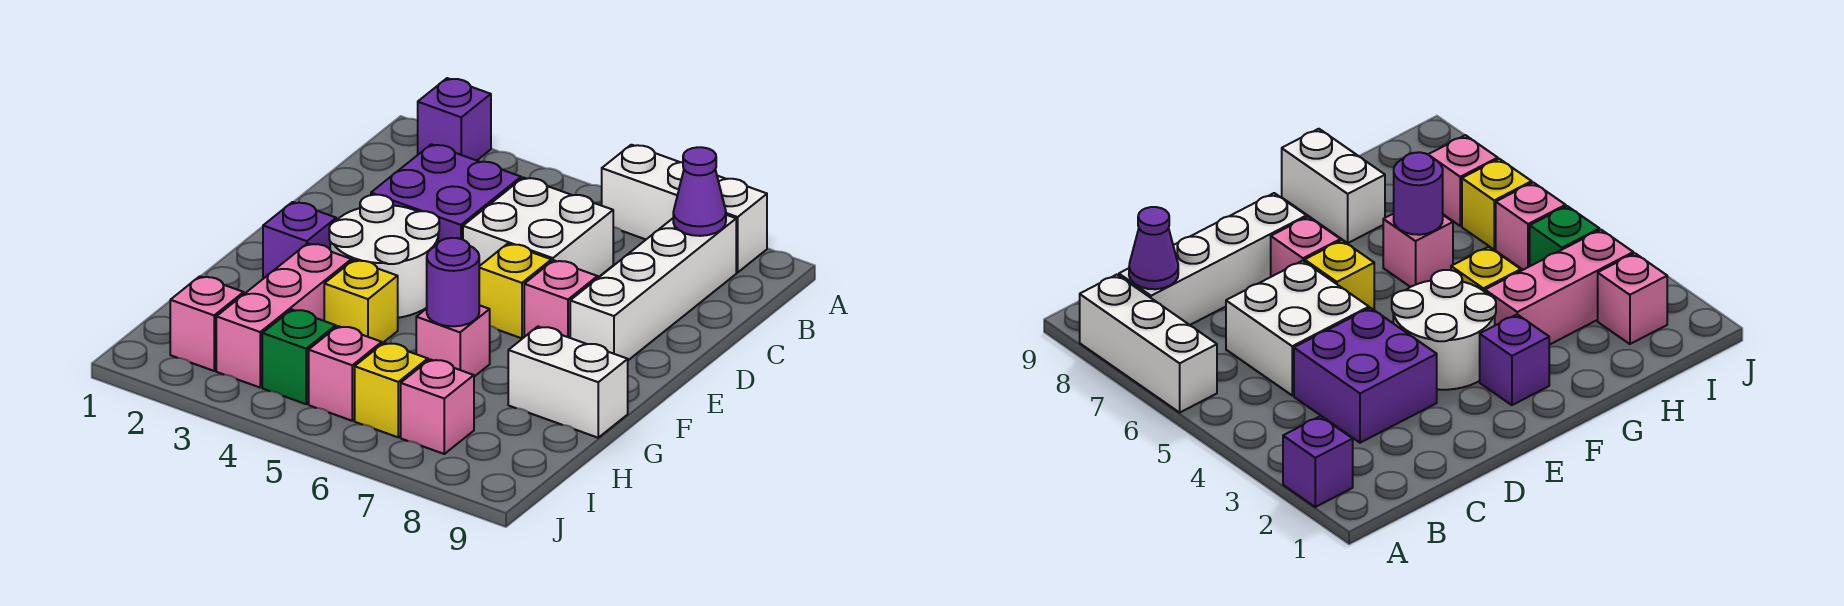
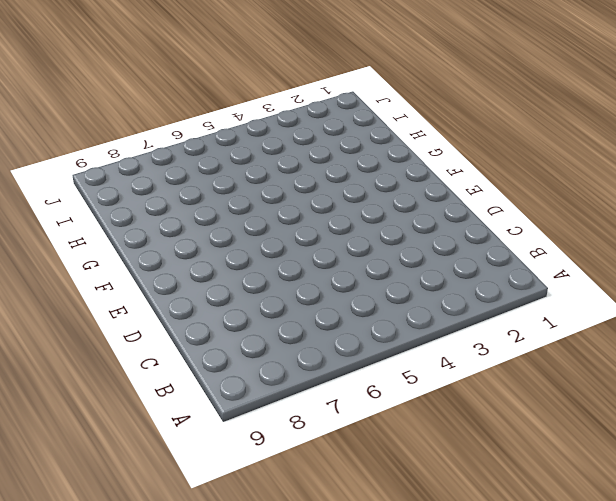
none -> purple brick A2 level 1
none -> white brick A6:A8 level 1
none -> white brick B8:E8 level 1

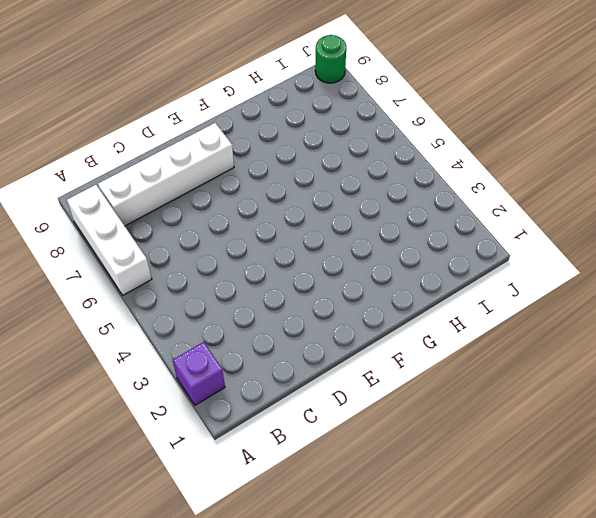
green round brick J9 level 1 -> none
none -> purple brick C3:D4 level 1
none -> white brick C5:D6 level 1
none -> white round brick E3:F4 level 1

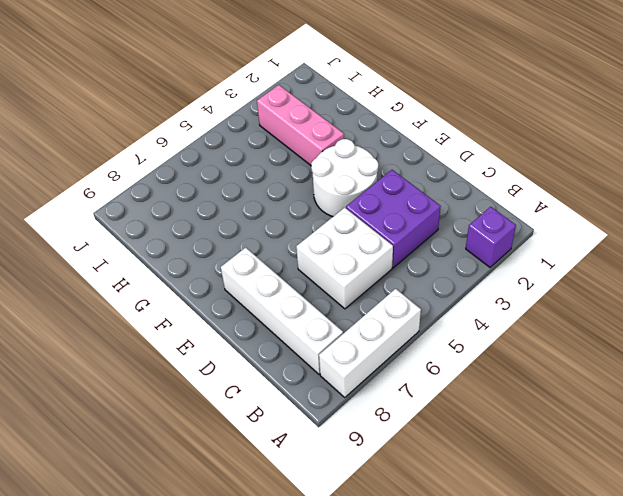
none -> yellow brick E6 level 1
none -> pink brick E7 level 1
none -> purple brick F2 level 1

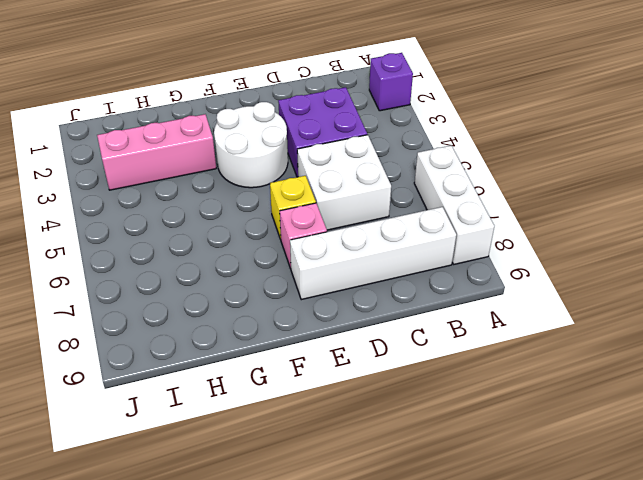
none -> purple brick F2 level 1
none -> yellow brick G4 level 1
none -> pink brick G6 level 1

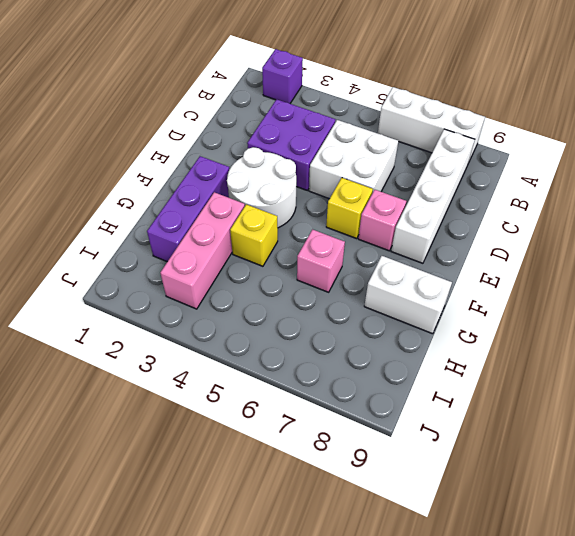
purple brick F2:H2 level 1 -> purple brick F2 level 1
none -> pink brick I2 level 1
none -> green brick I4 level 1
none -> pink brick I5 level 1

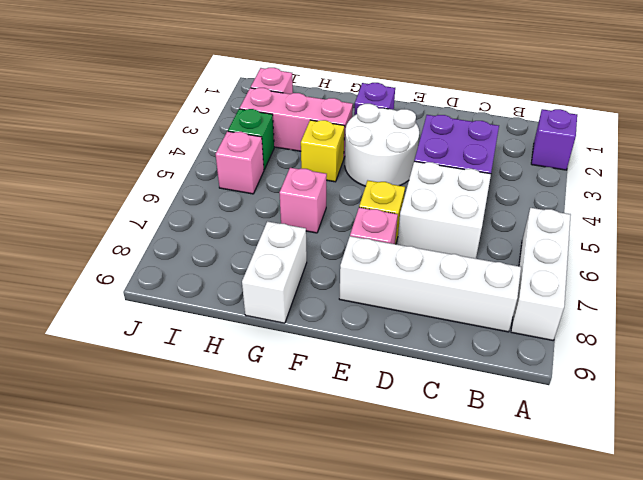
none -> yellow brick I6 level 1
none -> pink brick I7 level 1
none -> purple cone B8 level 2

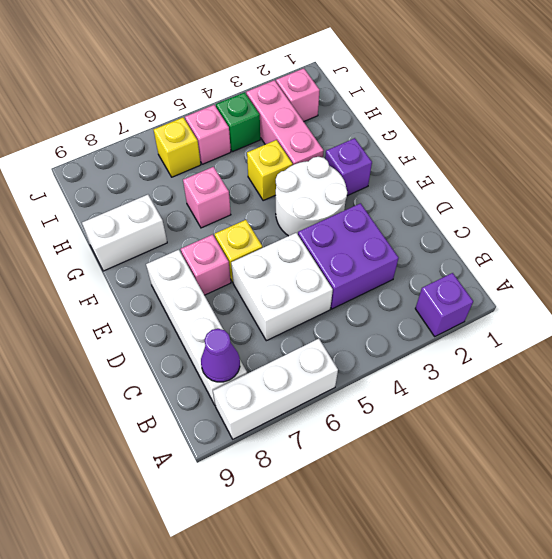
none -> pink brick I7 level 1
none -> purple round brick G6 level 2

